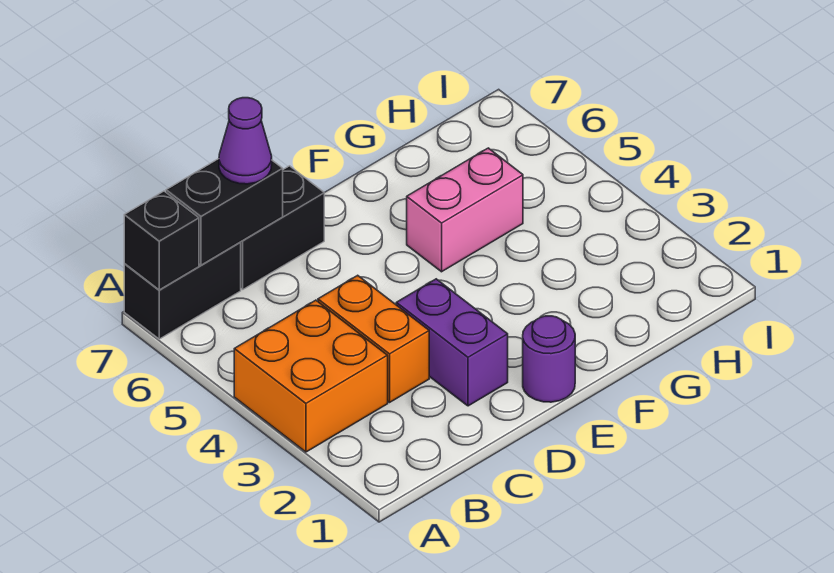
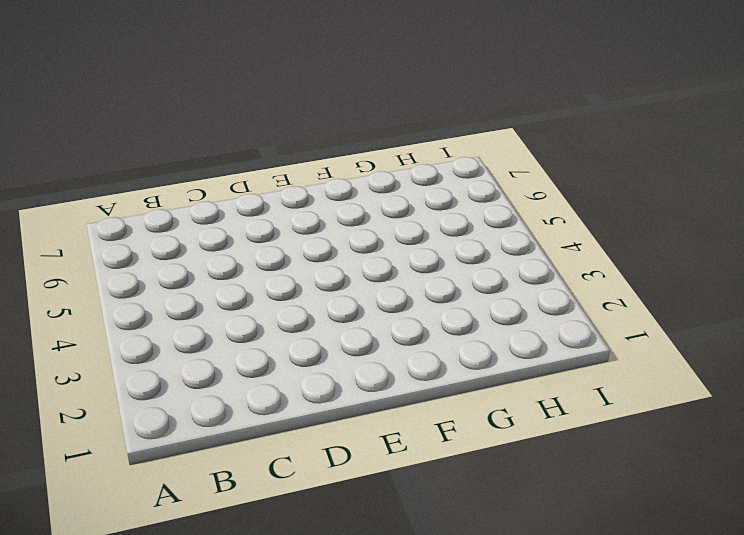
none -> orange brick A3:B4 level 1
none -> black brick A7:B7 level 1

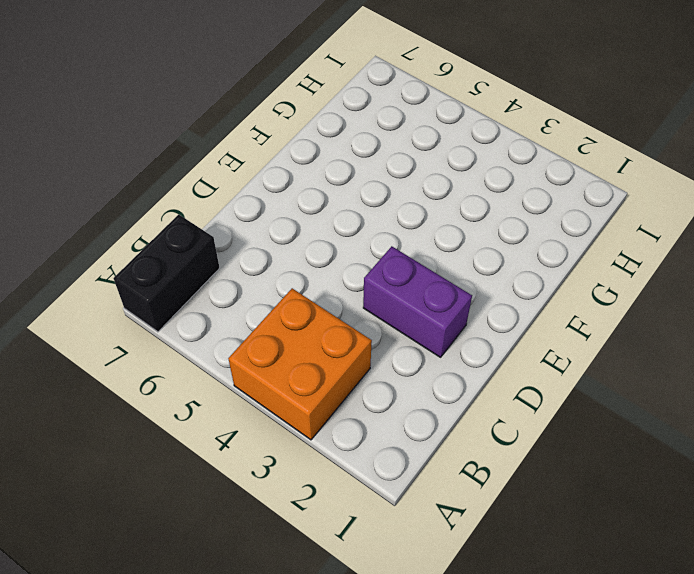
none -> orange brick C3:C4 level 1
none -> black brick C7:D7 level 1

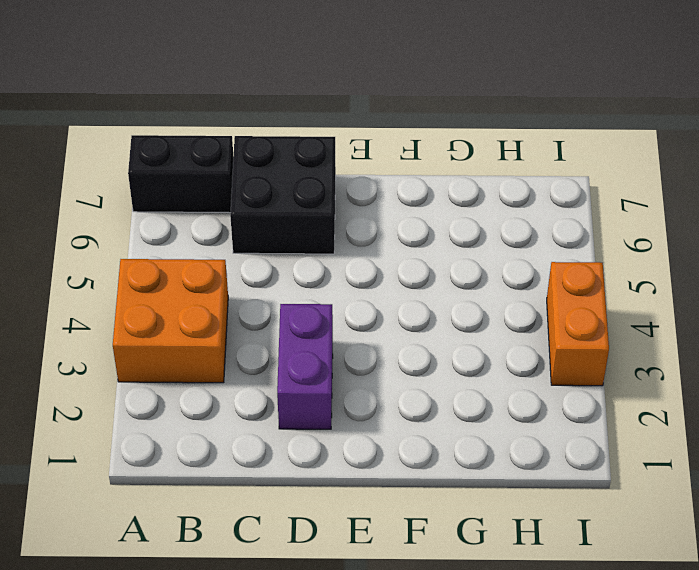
black brick C6:D7 level 1 -> black brick C7:D7 level 1
orange brick I3:I4 level 1 -> orange brick C3:C4 level 1
none -> purple round brick E1 level 1
none -> pink brick F5:G5 level 1

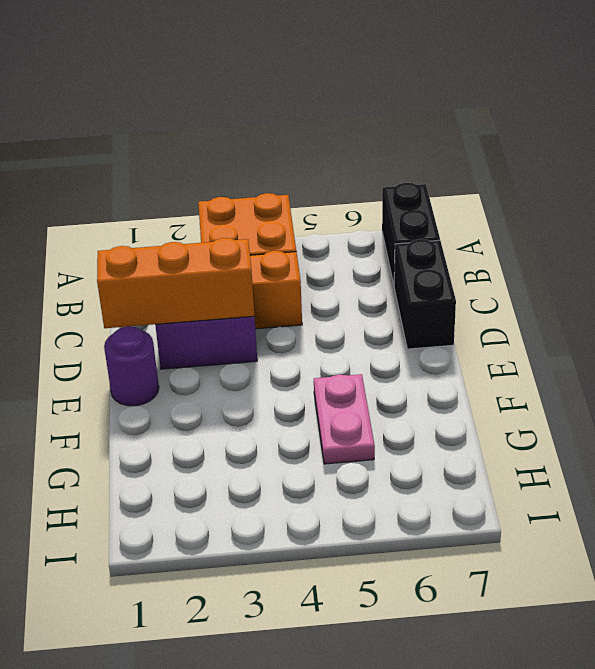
orange brick D1:D3 level 2 -> none
pink plate F5:G5 level 1 -> pink brick F5:G5 level 1
none -> black brick A7 level 2
none -> black brick B7:C7 level 2

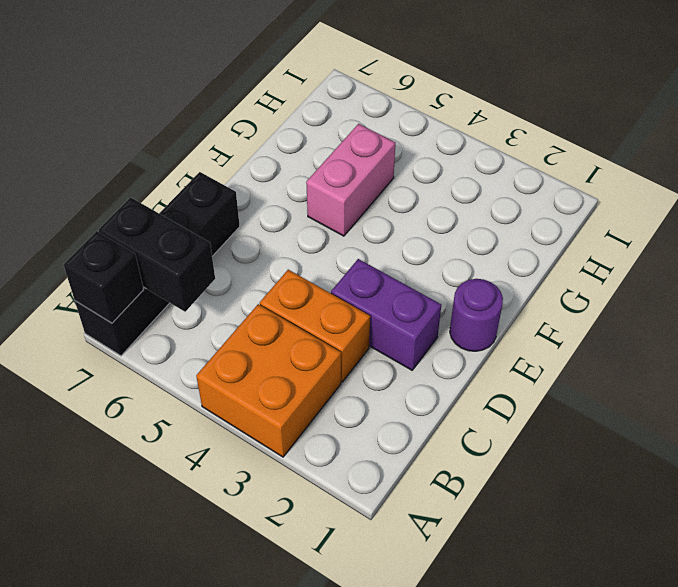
black brick B6:B7 level 2 -> black brick B7:C7 level 2
none -> purple cone C7 level 3

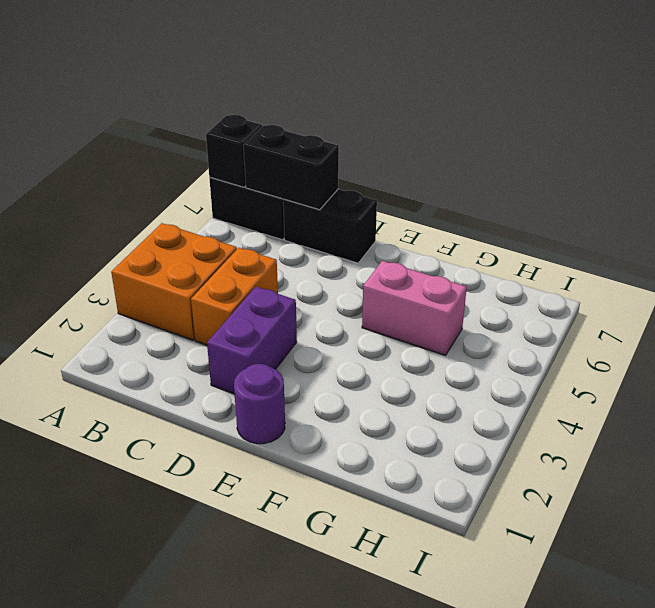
none -> purple cone C7 level 3

